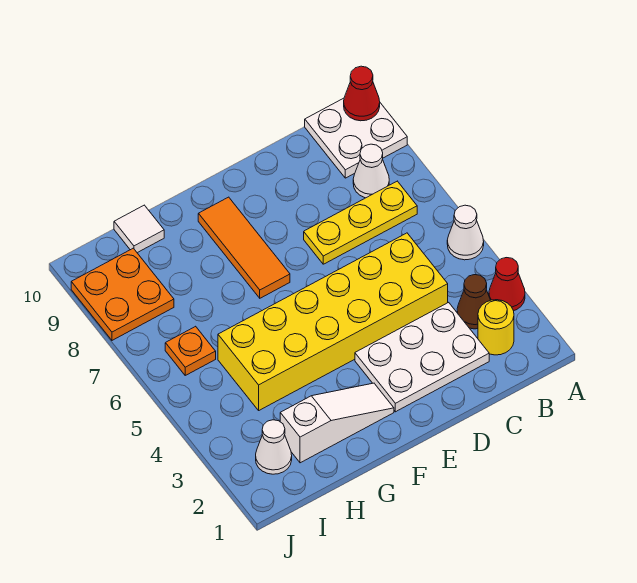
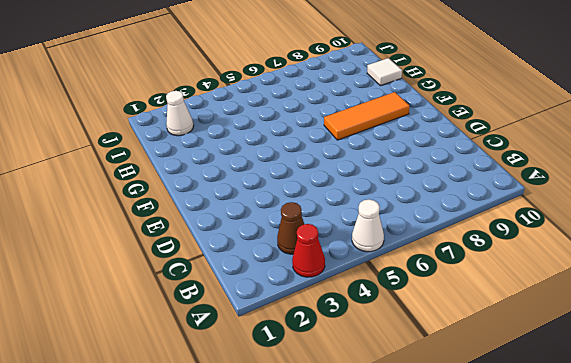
none -> white plate A9:B10 level 1
none -> yellow round brick B2 level 1
none -> yellow plate B7:D7 level 1

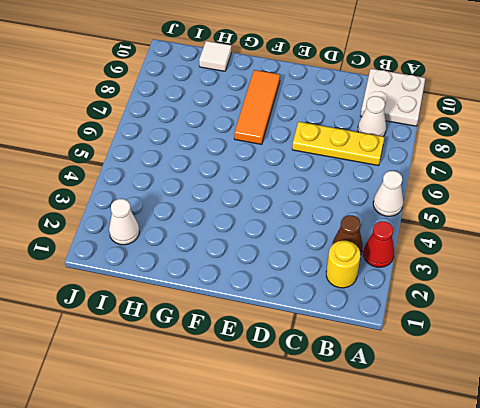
none -> white plate C2:E3 level 1
none -> yellow brick C4:H5 level 1
none -> white slope F2:H2 level 1 top H

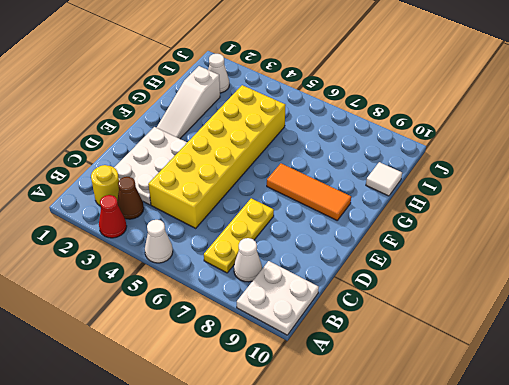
none -> orange plate I6 level 1
none -> orange plate I8:J9 level 1
none -> red cone A10 level 2

